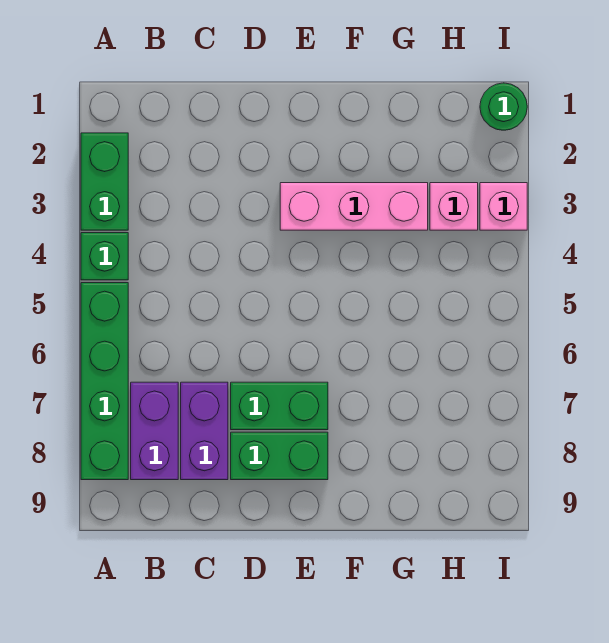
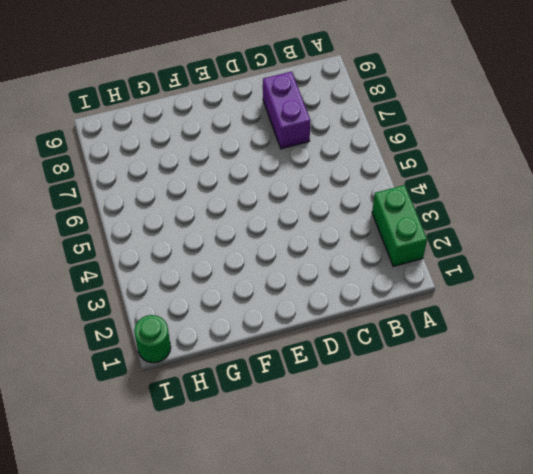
none -> green brick A4 level 1
none -> green brick A5:A8 level 1

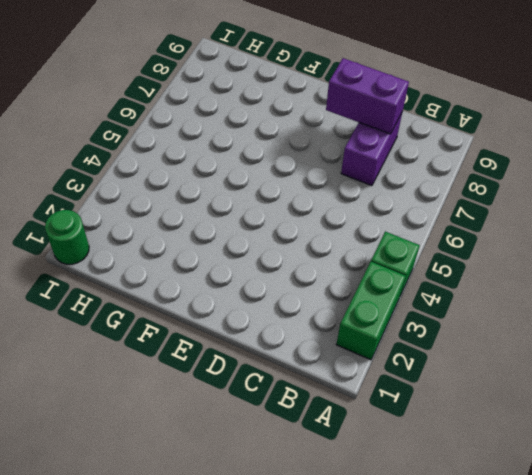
purple brick C8:D8 level 2 -> purple brick B7:B8 level 1
none -> green brick A5:A8 level 1
none -> green brick D7:E7 level 1

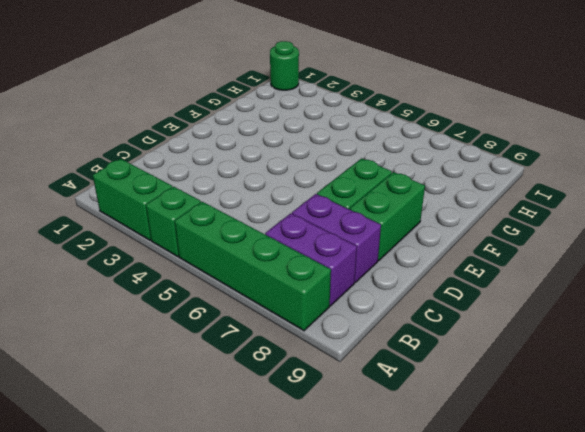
none -> pink brick E3:G3 level 1
none -> pink brick H3 level 1

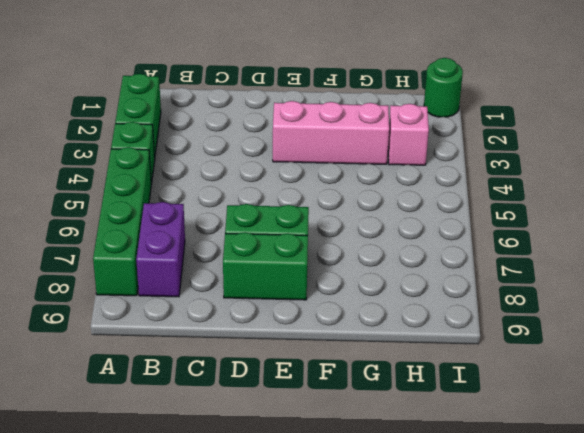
none -> purple brick C7:C8 level 1
none -> pink brick I3 level 1

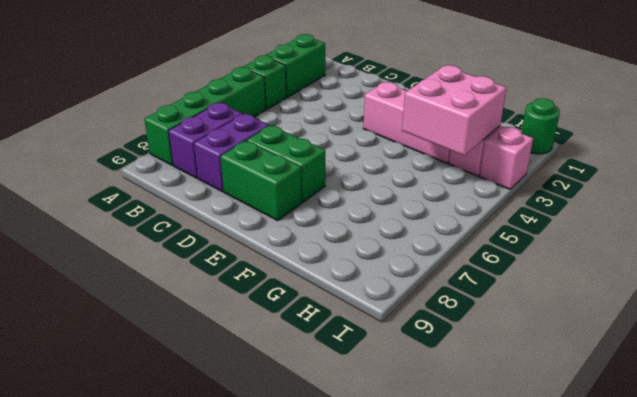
pink brick G3:H4 level 2 -> none

